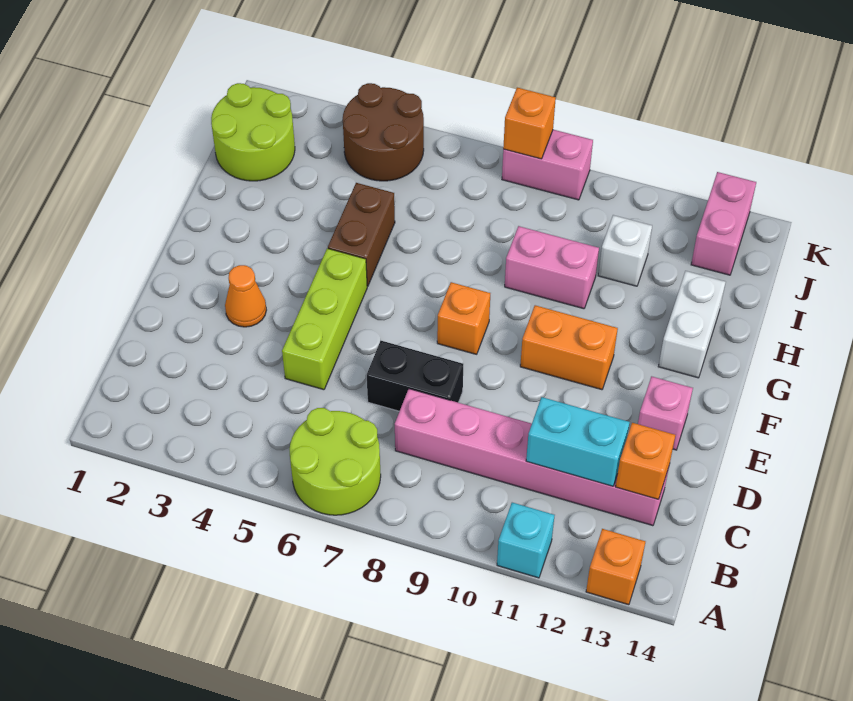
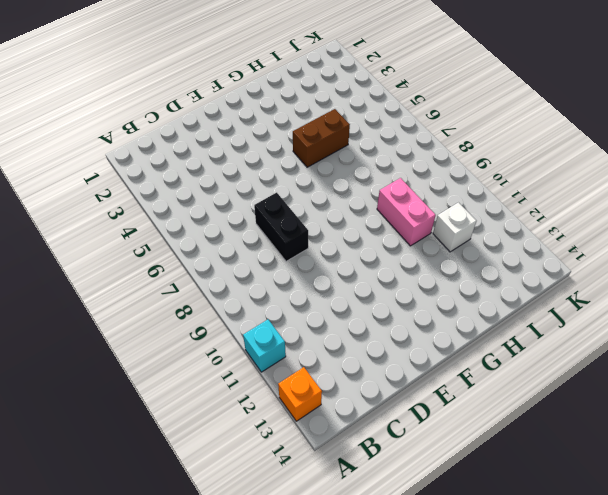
none -> lime round brick A6:B7 level 1
none -> pink brick C8:C13 level 1
none -> lime brick D5:F5 level 1

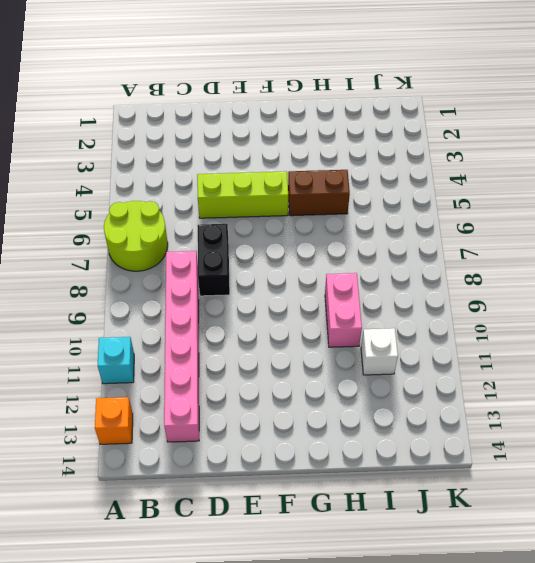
none -> orange cone E3 level 1
none -> pink brick E13 level 1
none -> orange brick F8 level 1

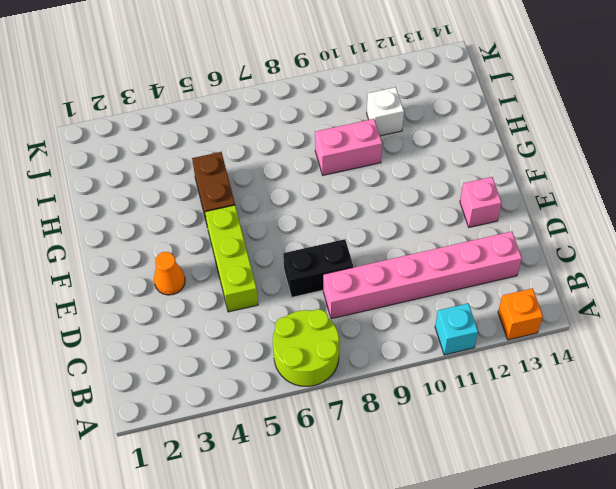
none -> orange brick F8 level 1
none -> orange brick F10:F11 level 1
none -> white brick G13:H13 level 1

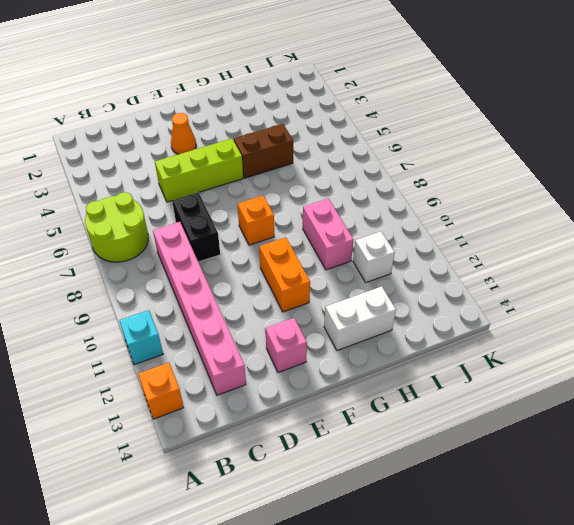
none -> lime round brick I1:J2 level 1
none -> brown round brick J4:K5 level 1
none -> pink brick J13:K13 level 1

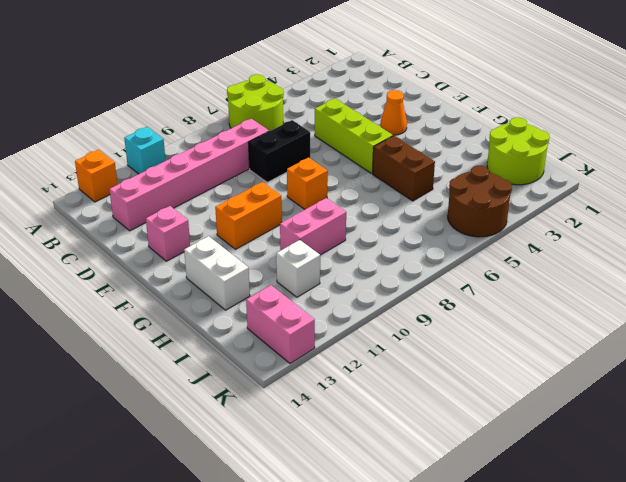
none -> pink brick K8:K9 level 1
none -> cyan brick C11:C12 level 2
none -> orange brick C13 level 2

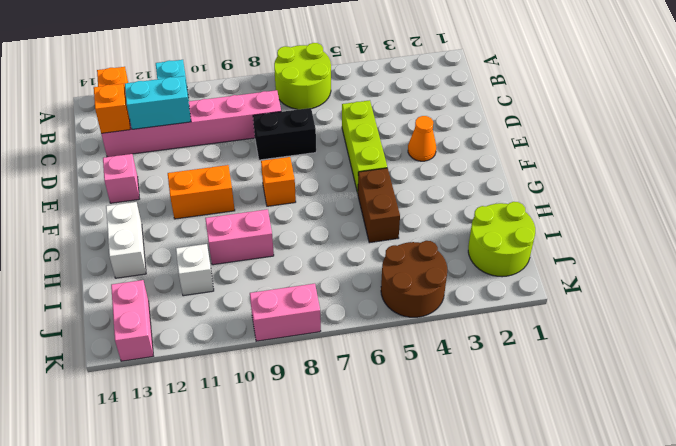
none -> orange brick K8 level 2

